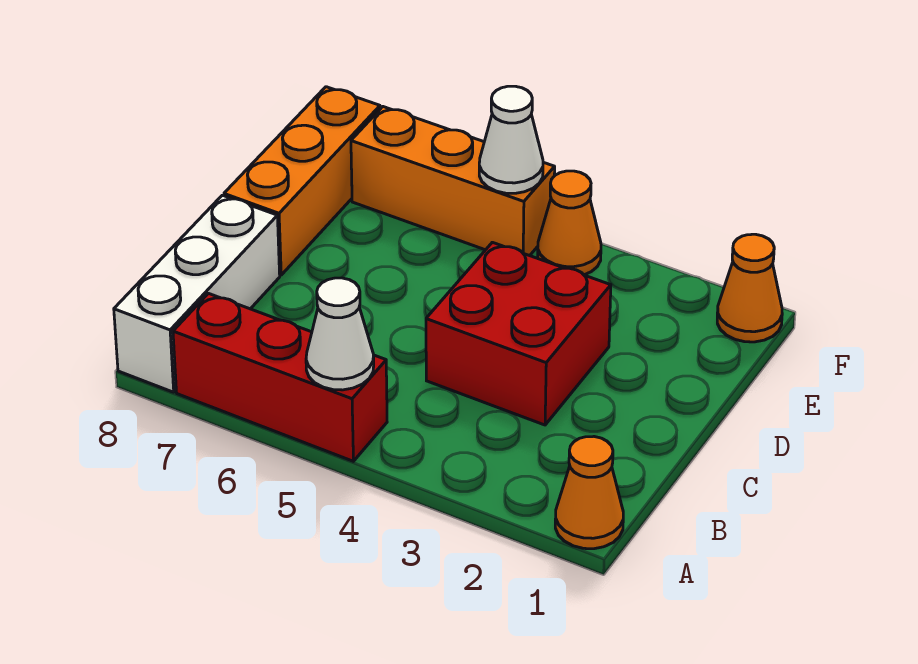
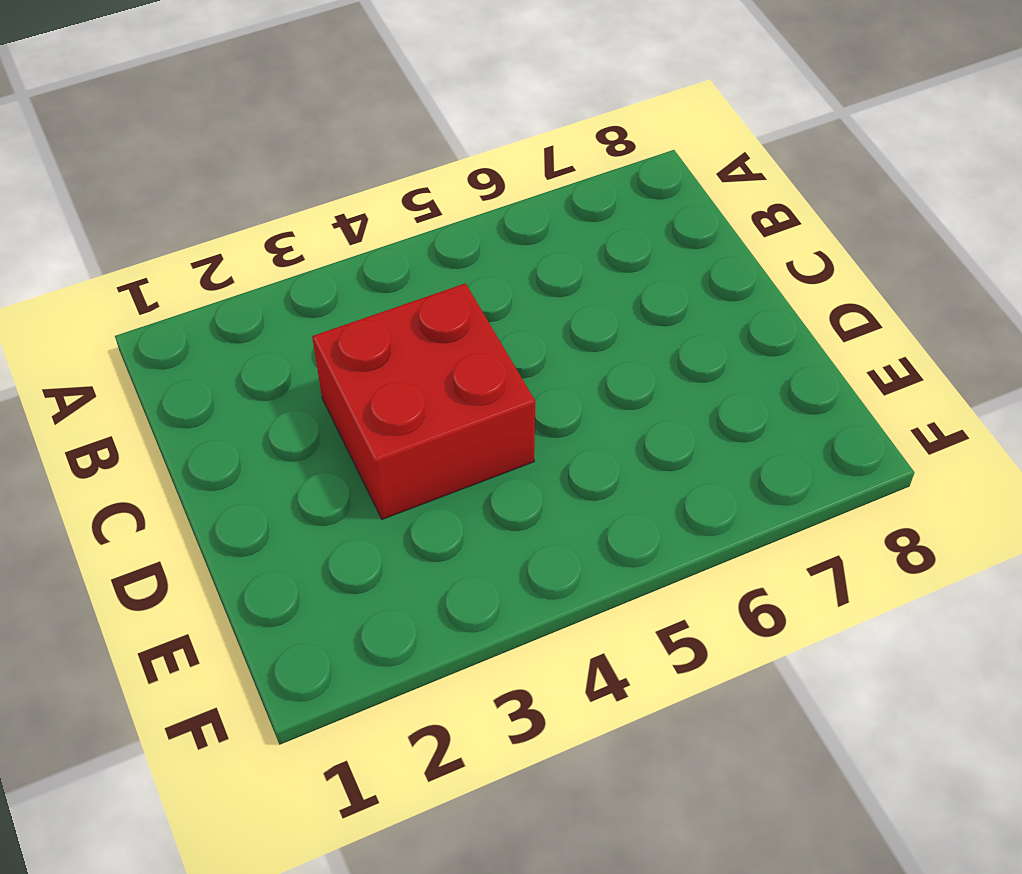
none -> orange cone A1 level 1
none -> red brick A5:A7 level 1

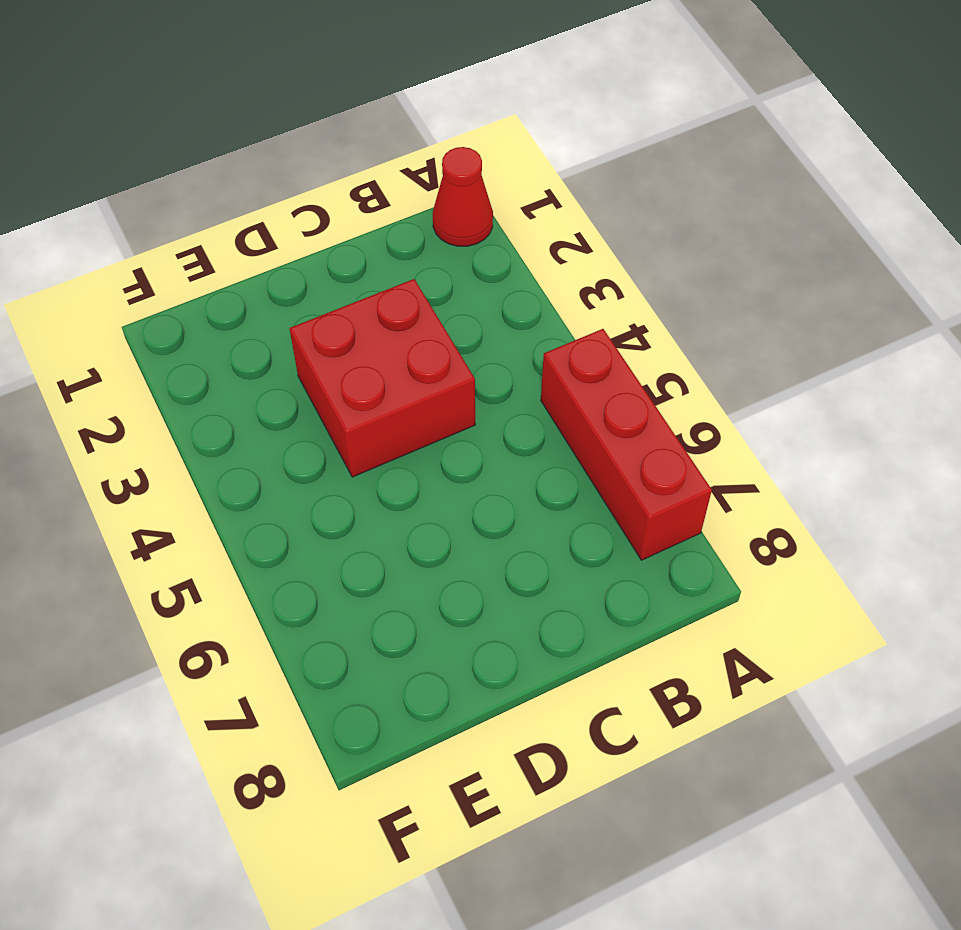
red cone A1 level 1 -> orange cone A1 level 1
none -> white brick A8:C8 level 1
none -> orange brick D8:F8 level 1

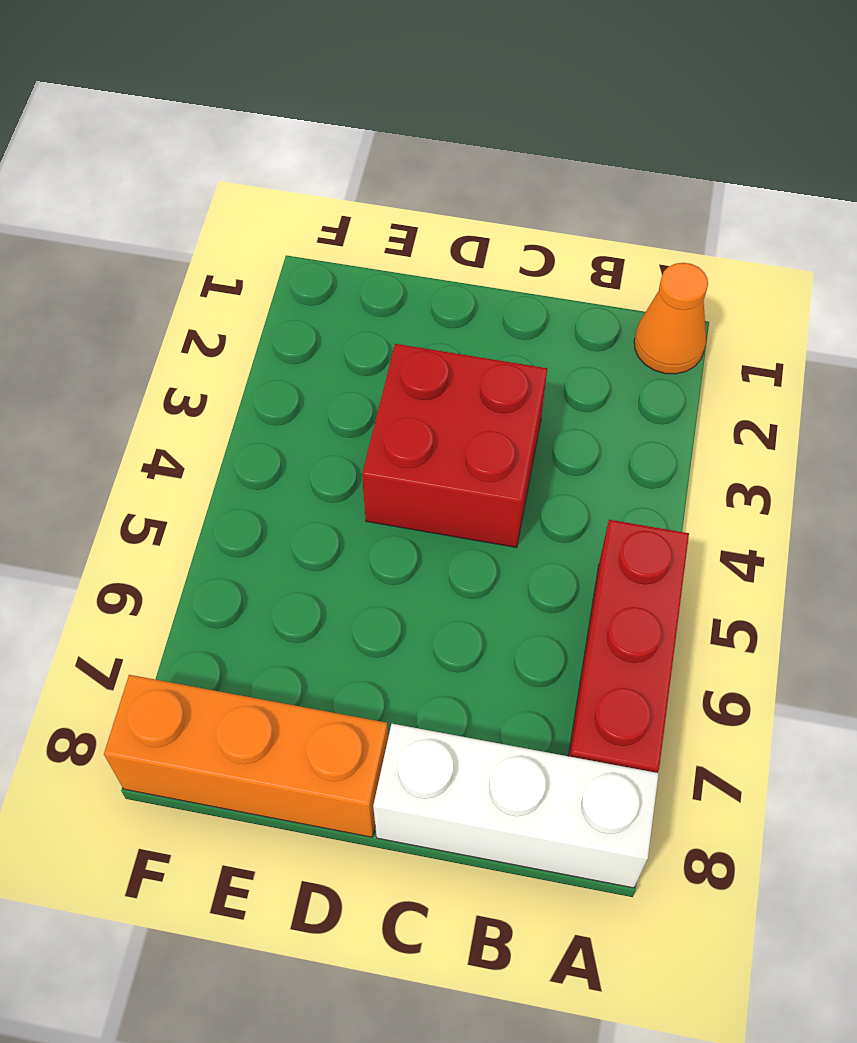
none -> orange cone F1 level 1
none -> orange cone F4 level 1

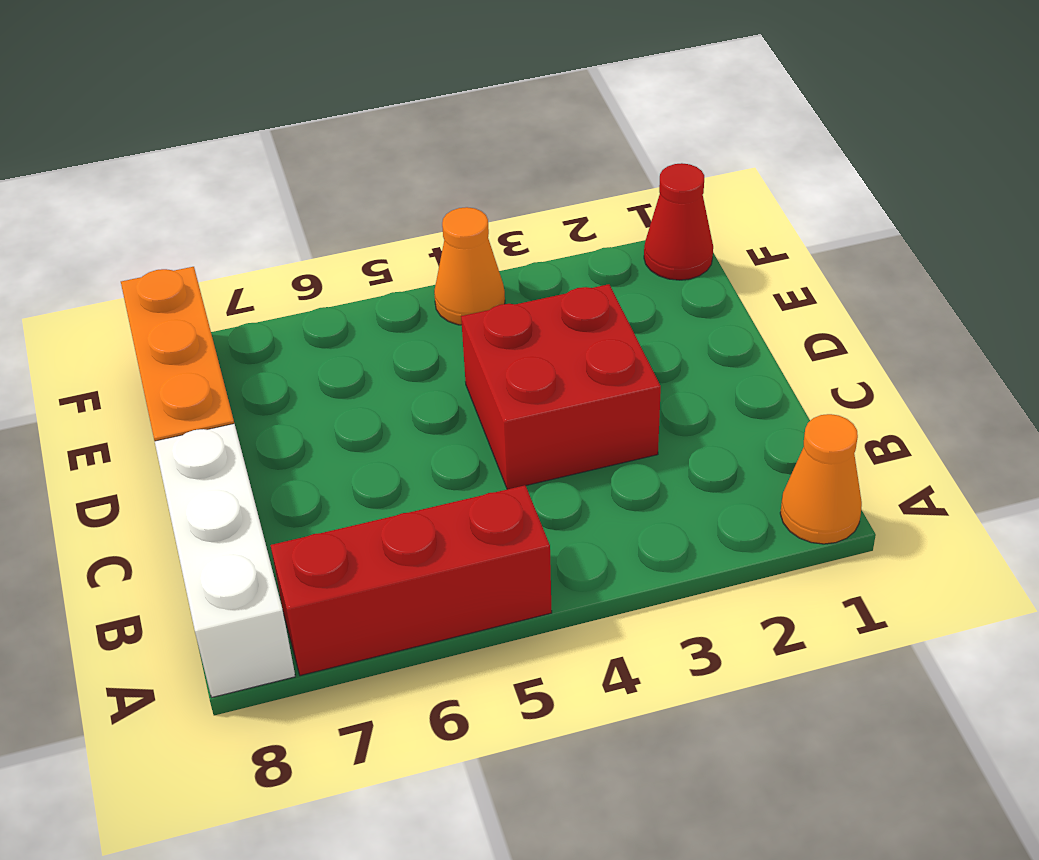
red cone F1 level 1 -> orange cone F1 level 1
none -> orange brick F5:F7 level 1
none -> white cone A5 level 2

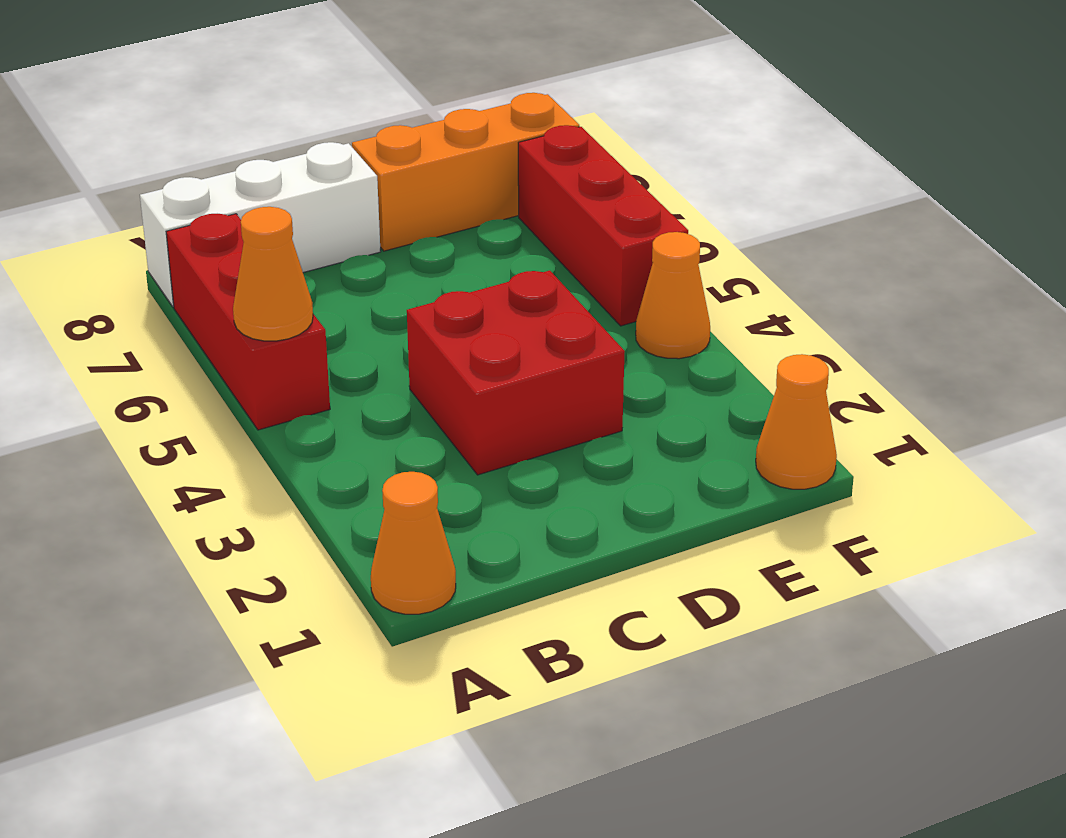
orange cone A5 level 2 -> white cone A5 level 2
red brick F5:F7 level 1 -> orange brick F5:F7 level 1
none -> white cone F5 level 2

